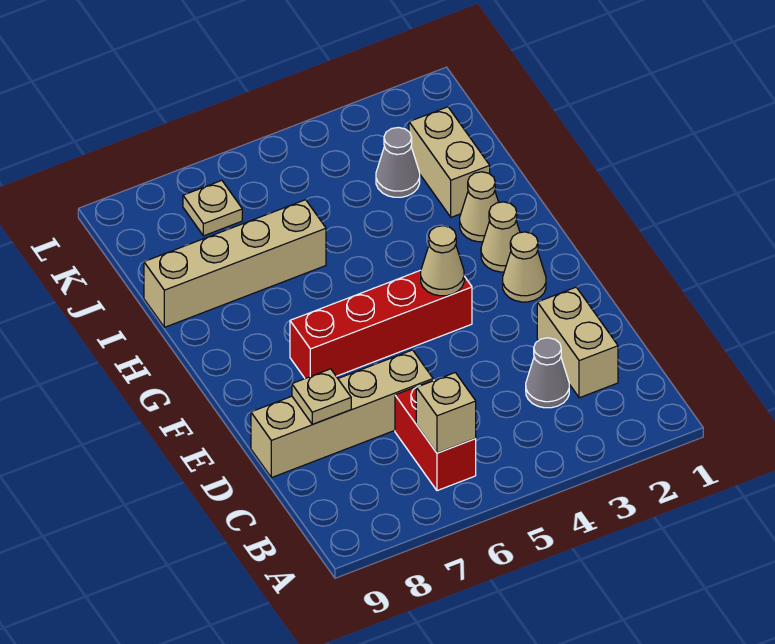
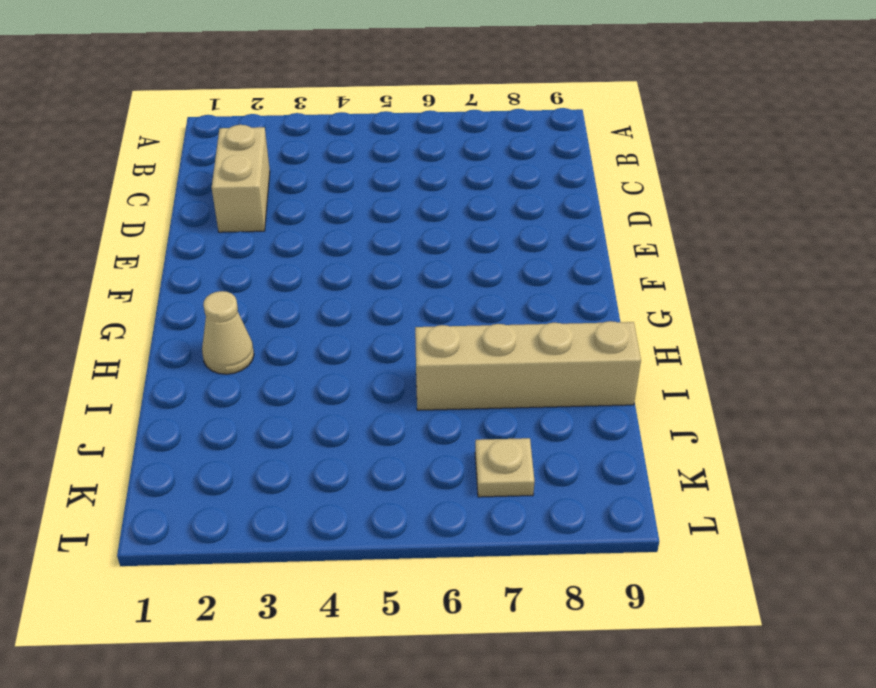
none -> red brick B6:C6 level 1
none -> grey cone C3 level 1
none -> tan brick D6:D9 level 1

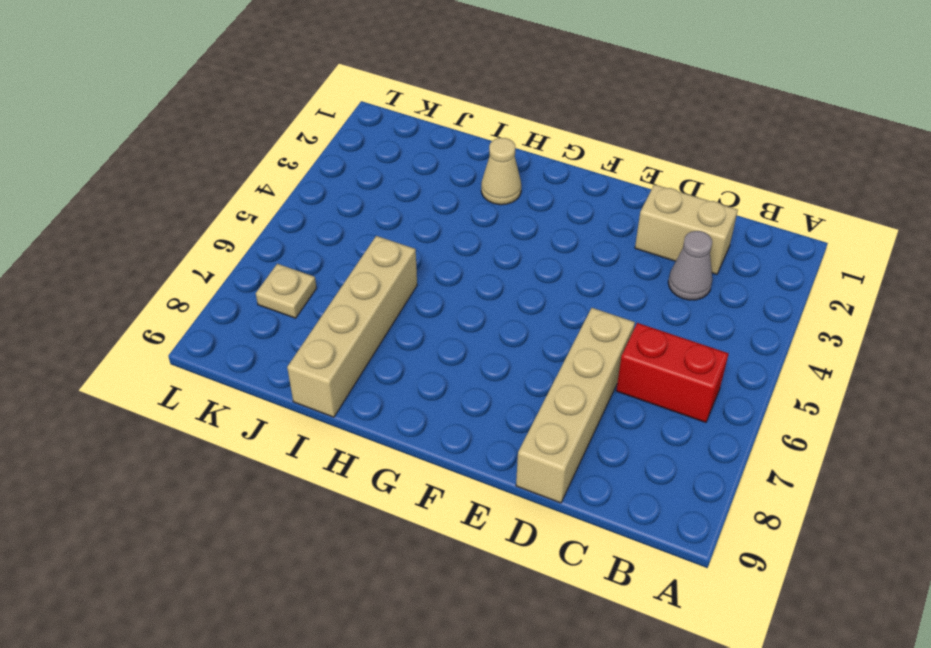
none -> tan cone F2 level 1
none -> red brick F4:F7 level 1
none -> tan cone G2 level 1

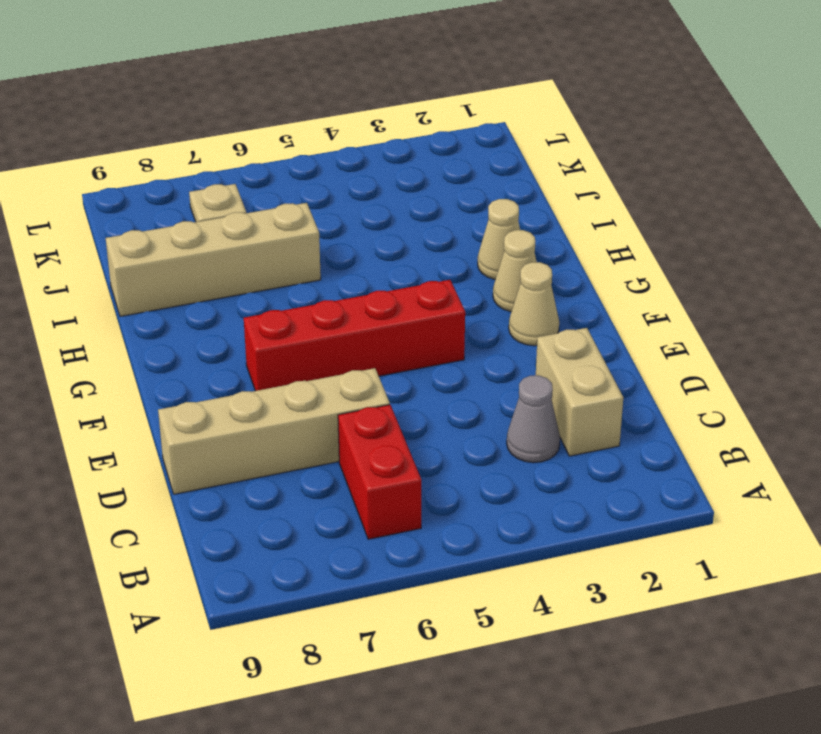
none -> tan brick I2:J2 level 1
none -> grey cone J3 level 1
none -> tan brick B6 level 2

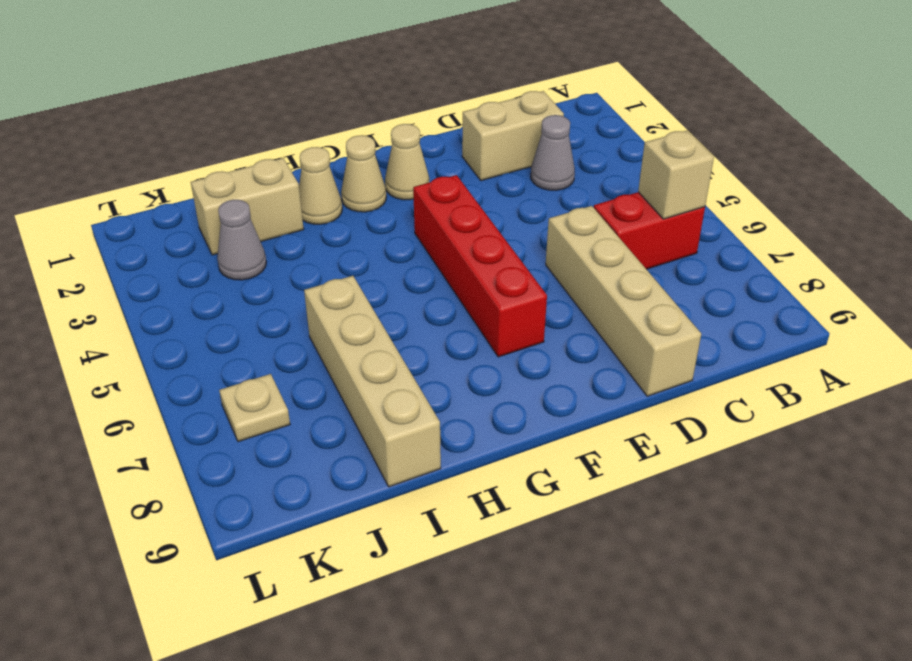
none -> tan plate D8 level 2
none -> tan cone F4 level 2

